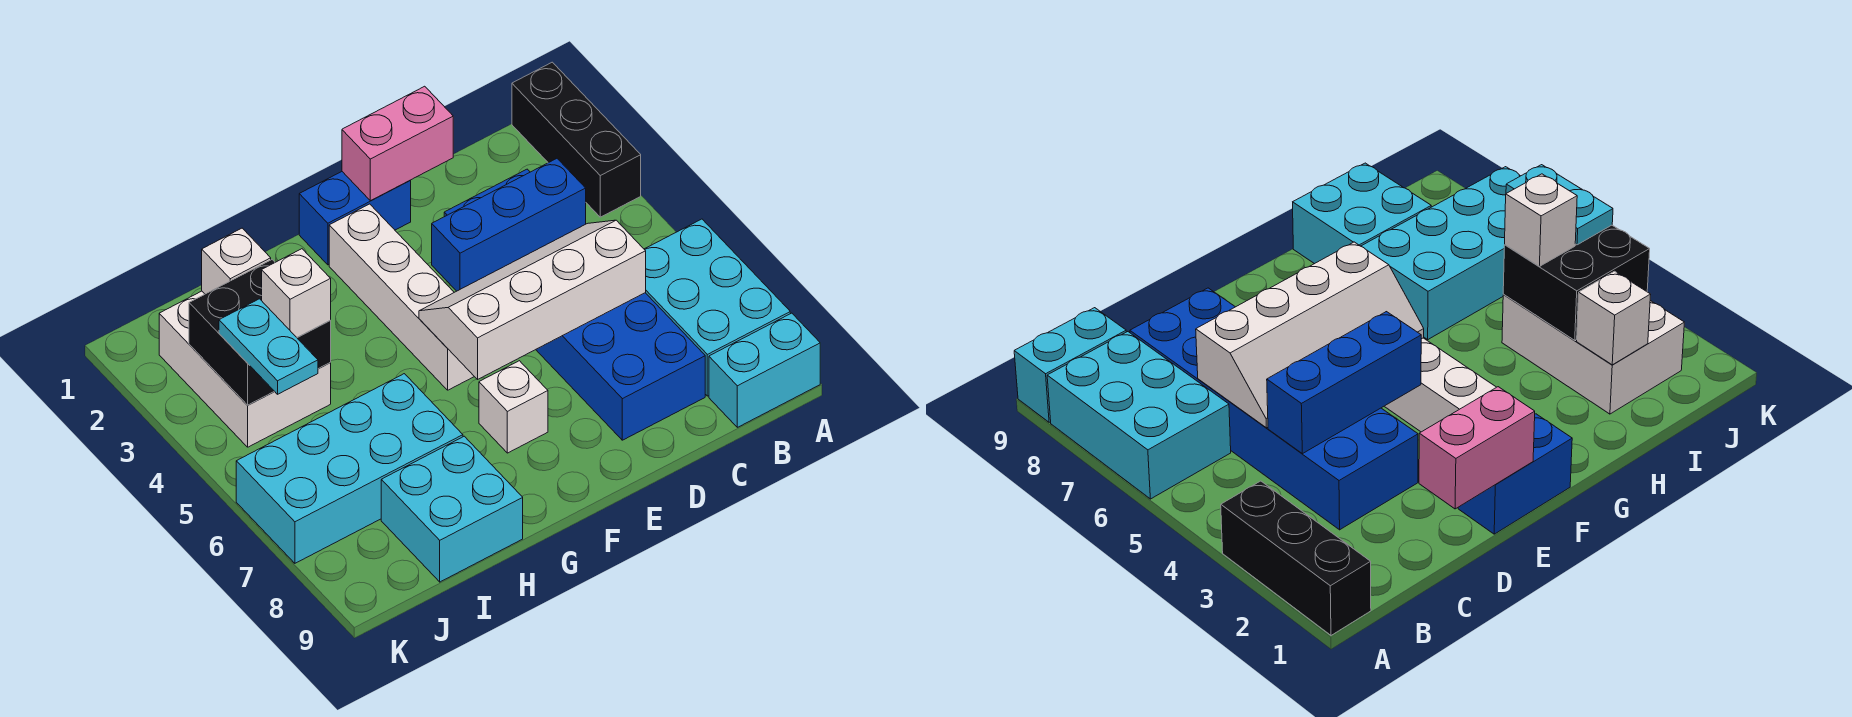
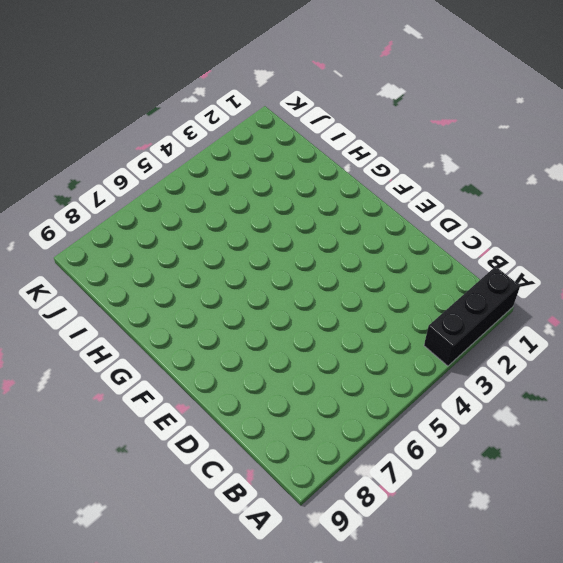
none -> cyan brick A6:B8 level 1
none -> cyan brick A9:B9 level 1
none -> blue brick C3:D8 level 1

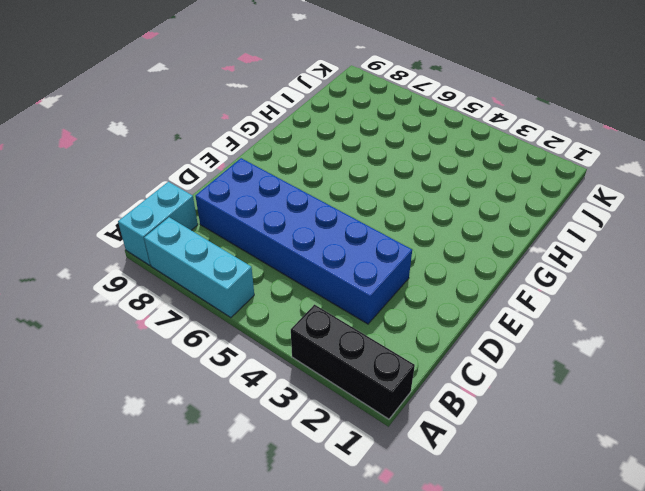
cyan brick A6:A8 level 1 -> cyan brick A6:B8 level 1
none -> blue brick E1:F1 level 1
none -> white brick F2:F5 level 1
none -> white brick F7 level 1

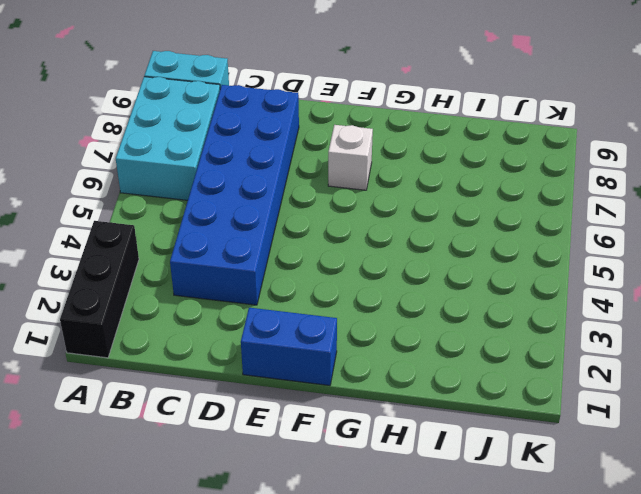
none -> white brick F2:F5 level 1
none -> cyan brick H6:K7 level 1
none -> cyan brick H8:I9 level 1

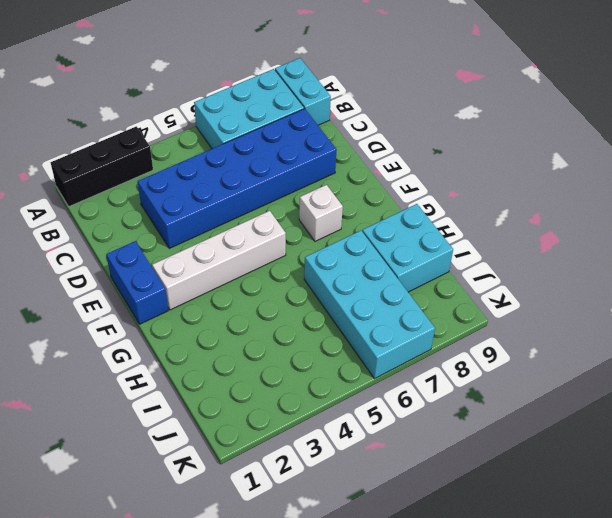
none -> white brick I2:J4 level 1
none -> blue brick C4:E4 level 2
none -> white slope C5:F6 level 2 top 6

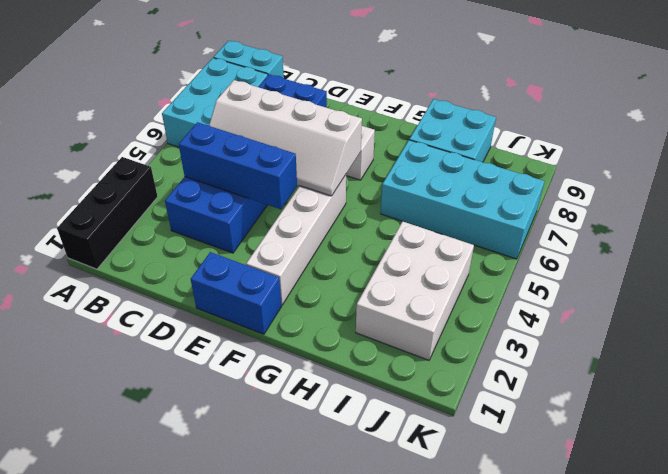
none -> pink brick D1:E1 level 2
none -> white brick I2 level 2
none -> black brick I3:J4 level 2

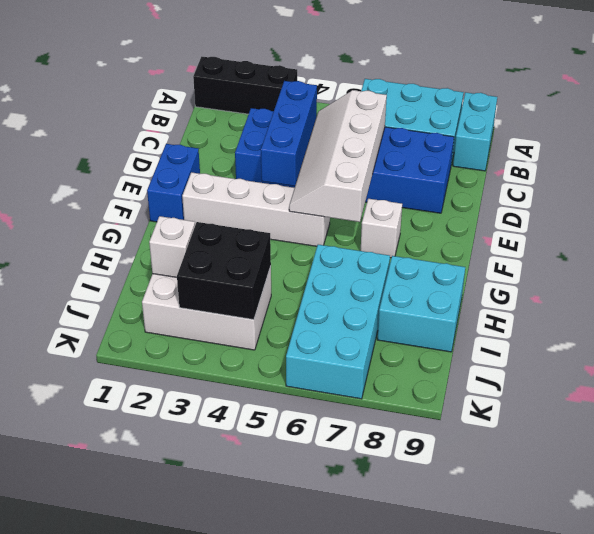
none -> pink brick D1:E1 level 2
none -> white brick I4 level 3
none -> cyan plate J4:J5 level 3

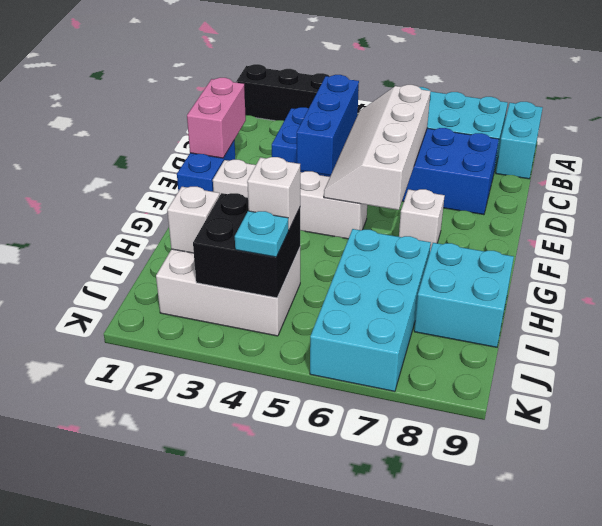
cyan plate J4 level 3 -> cyan plate J4:J5 level 3

